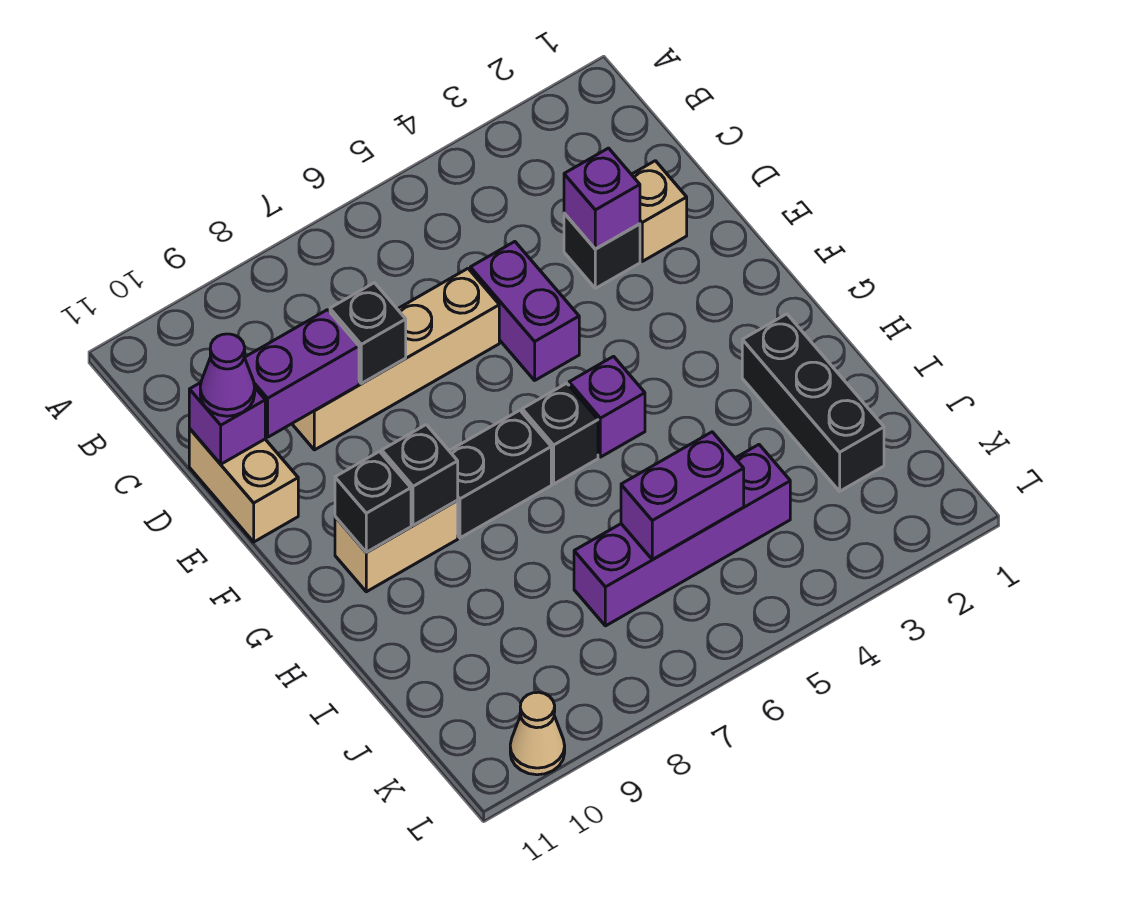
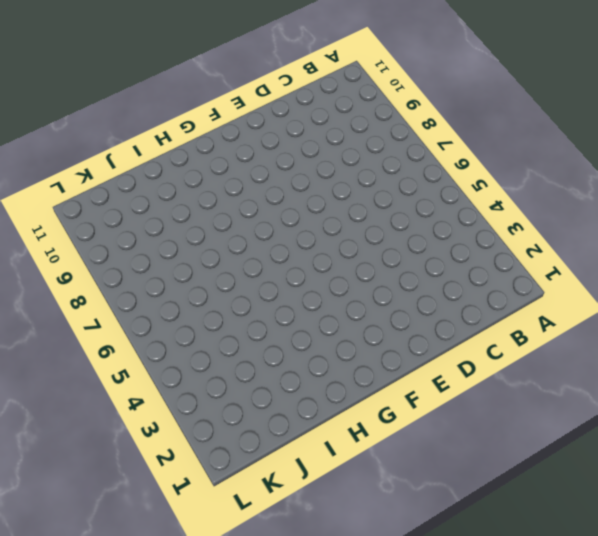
none -> tan brick D2 level 1
none -> black brick D3 level 1
none -> purple brick D5:E5 level 1

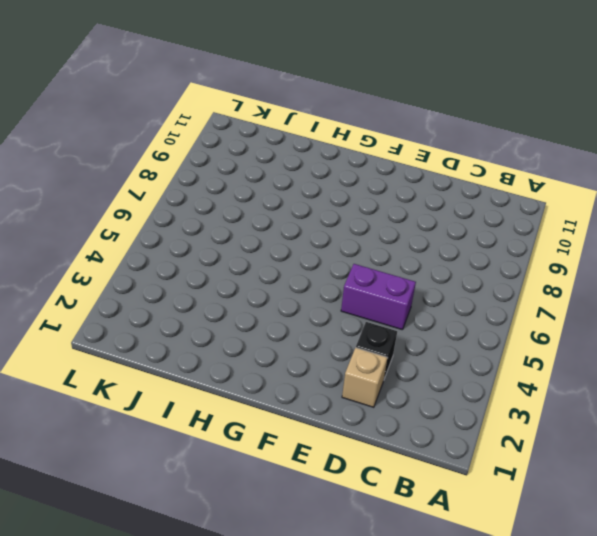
none -> tan brick D6:D9 level 1
none -> tan brick D11:E11 level 1
none -> purple brick G5 level 1

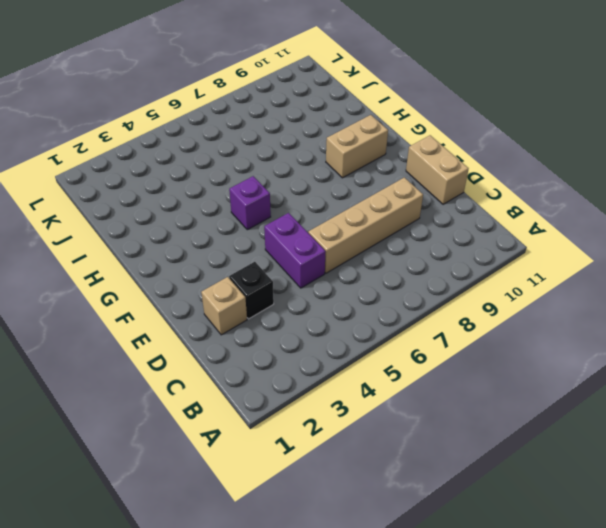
none -> black brick G6 level 1
none -> black brick G7:G8 level 1
none -> black brick H2:J2 level 1

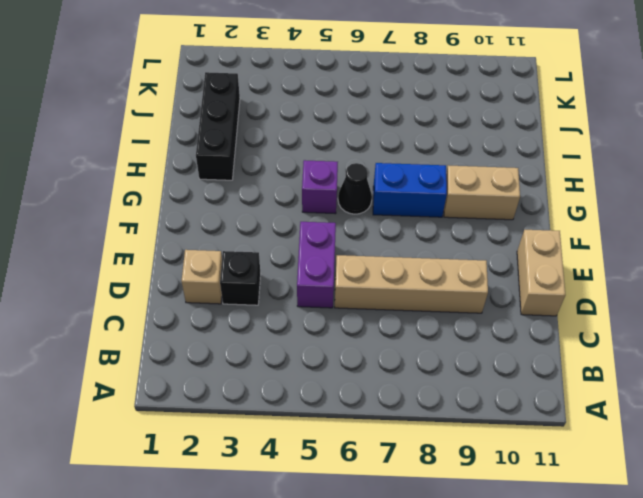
black cone G6 level 1 -> black brick G6 level 1
blue brick G7:G8 level 1 -> black brick G7:G8 level 1
none -> purple brick J4:J7 level 1
none -> tan cone L10 level 1
none -> purple brick D3 level 2

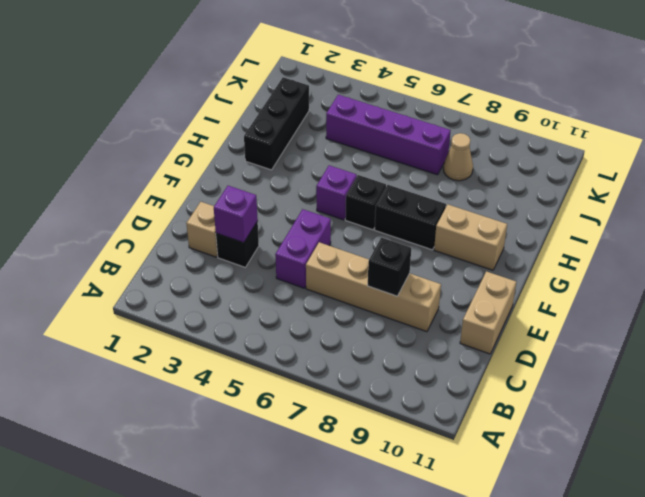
tan cone J8 level 1 -> tan cone L10 level 1
none -> purple brick D9:D10 level 2
none -> purple brick D11 level 2
none -> black brick G9 level 2

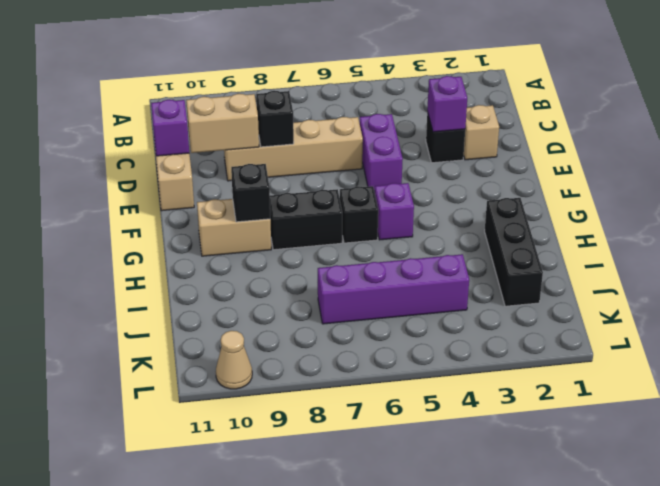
tan brick D9:D10 level 2 -> purple brick D9:D10 level 2
none -> black brick G10 level 2
none -> purple brick J5:J6 level 2
none -> purple cone D11 level 3

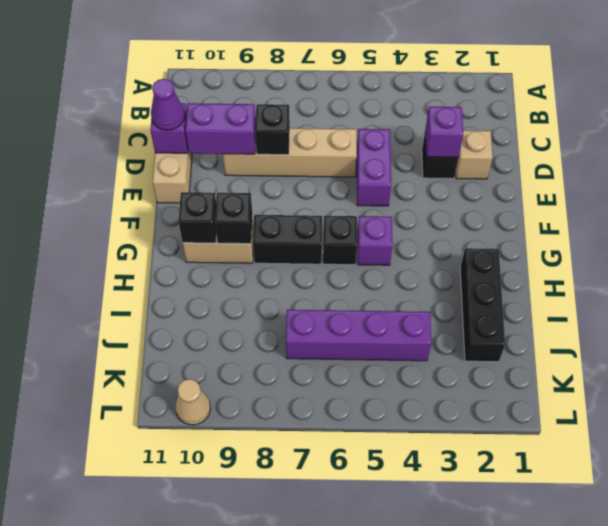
none -> purple brick J5:J6 level 2

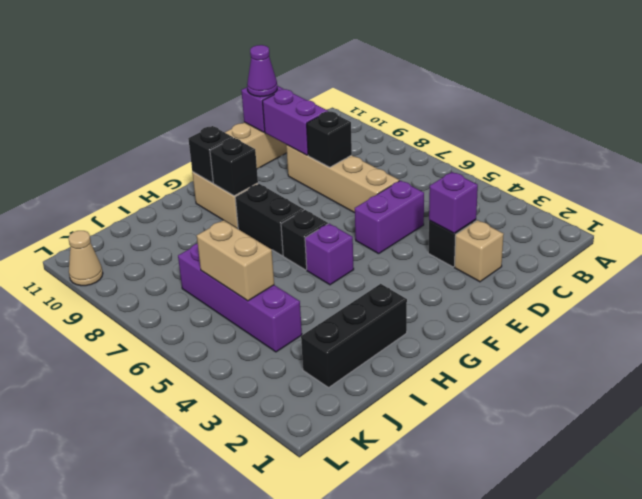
tan brick J5:J6 level 2 -> purple brick J5:J6 level 2

